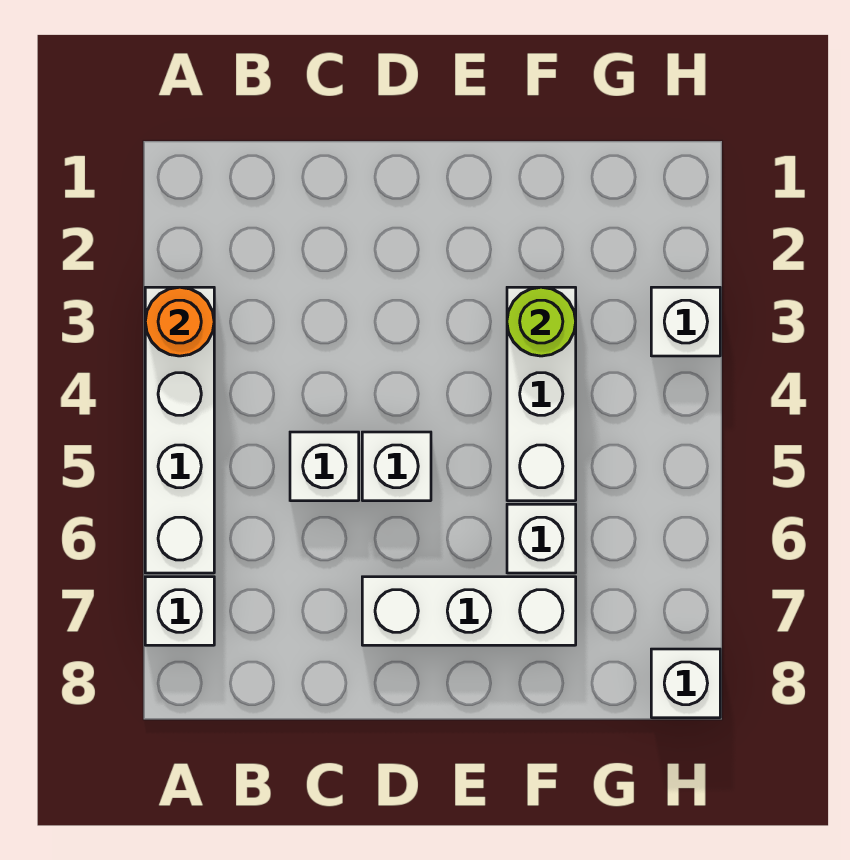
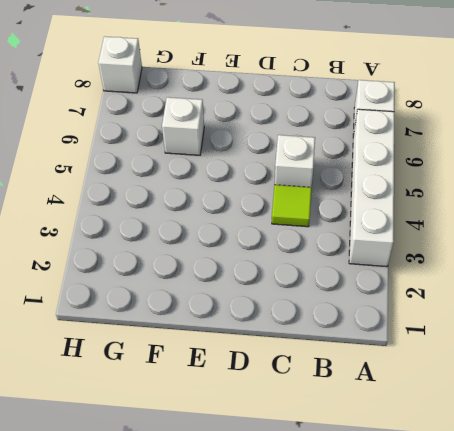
lime tile C4 level 1 -> none
none -> white brick D5 level 1
none -> white brick D7:F7 level 1

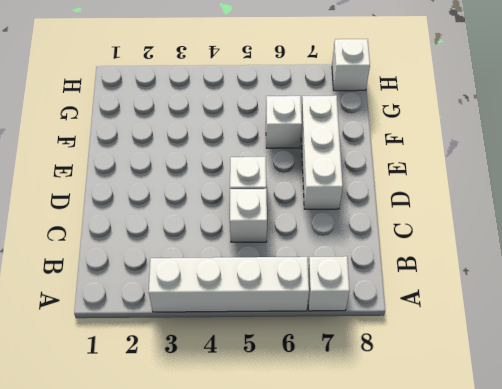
none -> white brick F3:F5 level 1
none -> white brick H3 level 1

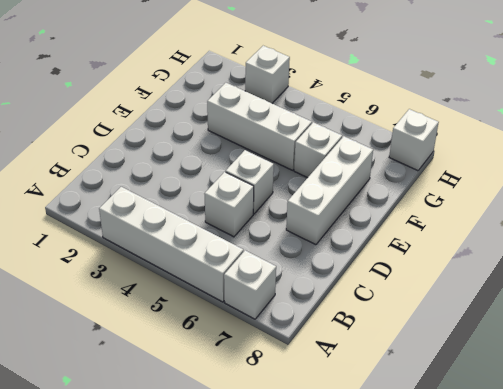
none -> orange round brick A3 level 2
none -> lime round brick F3 level 2

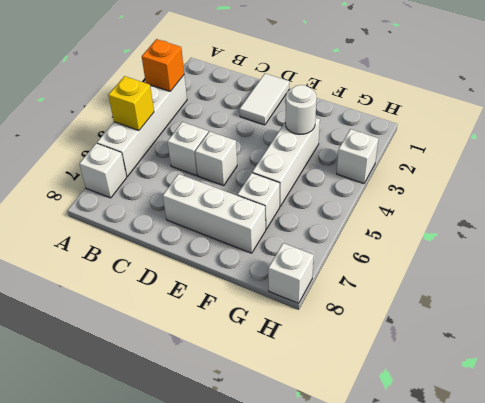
orange brick A3 level 2 -> orange round brick A3 level 2
yellow brick A5 level 2 -> none
white tile D1:D2 level 1 -> none
white round brick F3 level 2 -> lime round brick F3 level 2

